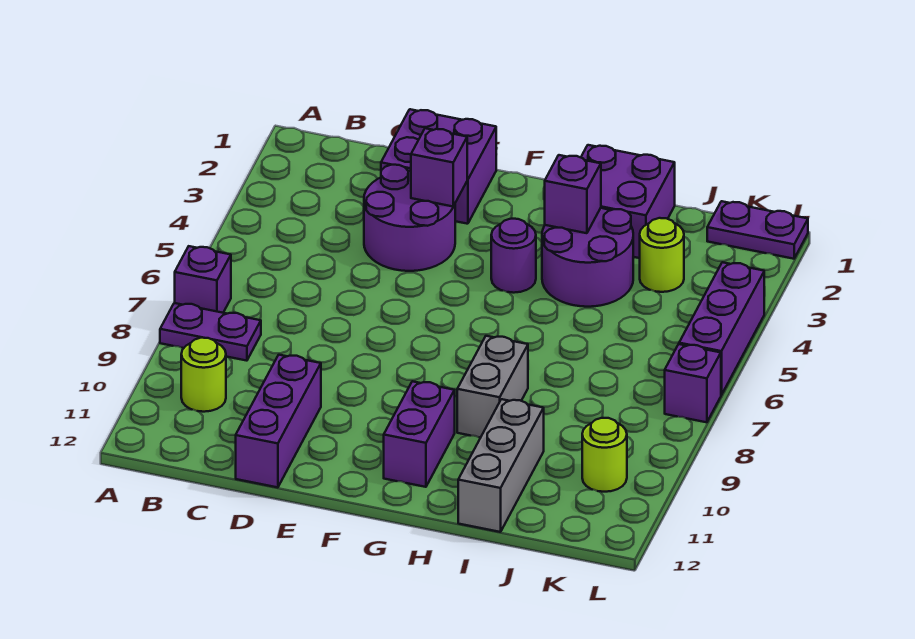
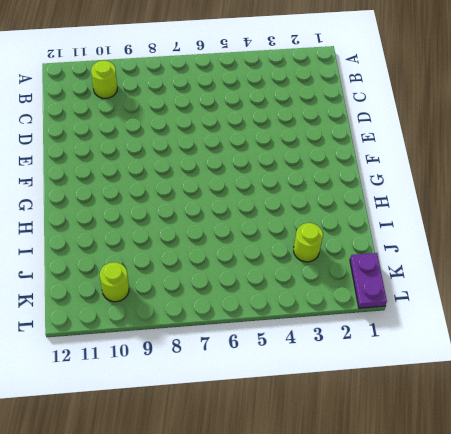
none -> purple brick A7 level 1
none -> purple plate A8:B8 level 1
none -> purple brick D1:E2 level 1

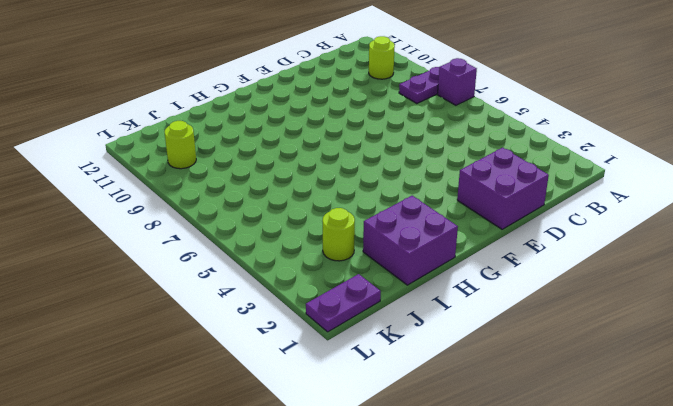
none -> purple round brick D3:E4 level 1
none -> purple brick D10:D12 level 1
none -> purple round brick G4 level 1

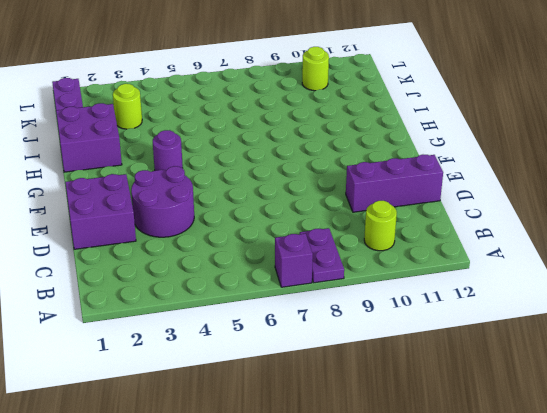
none -> purple brick G10:G11 level 1
none -> purple round brick H3:I4 level 1
none -> grey brick H8:H9 level 1

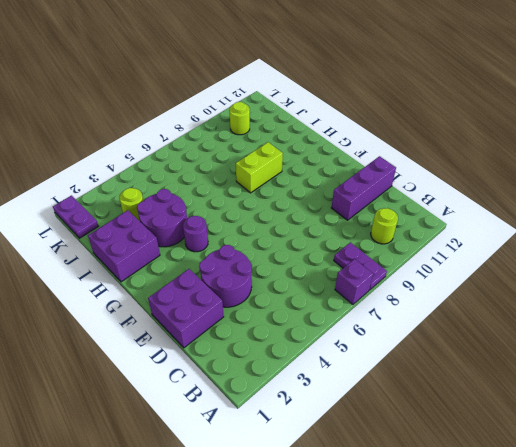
lime brick H8:H9 level 1 -> grey brick H8:H9 level 1
none -> purple brick G10:G11 level 1
none -> grey brick I10:I12 level 1
none -> purple brick L4:L6 level 1

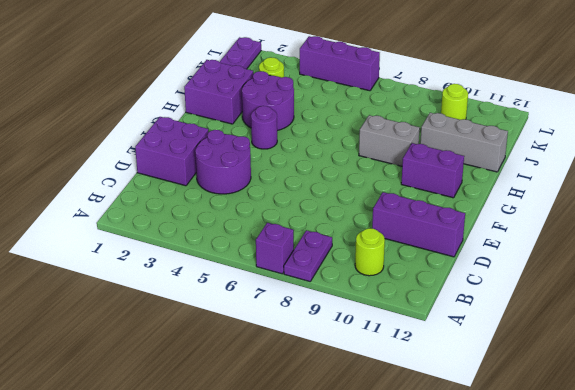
none -> purple brick L7 level 1
none -> purple brick E3 level 2
none -> purple brick H3 level 2

